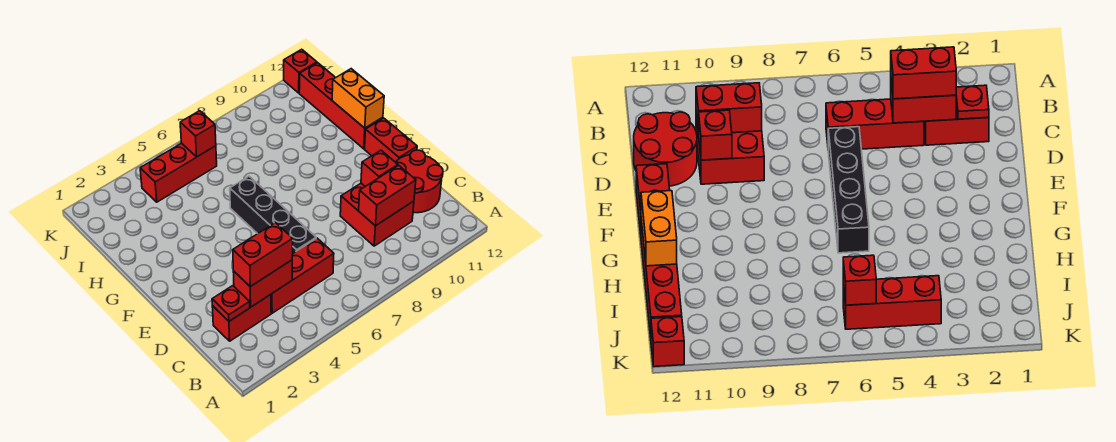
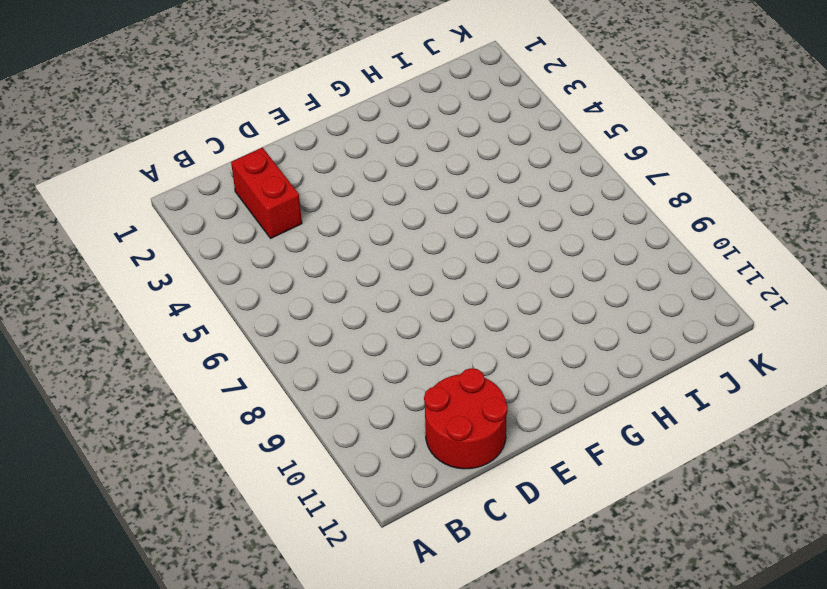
none -> red brick C4:C6 level 1
none -> red brick C9:D10 level 1
none -> black brick D6:G6 level 1

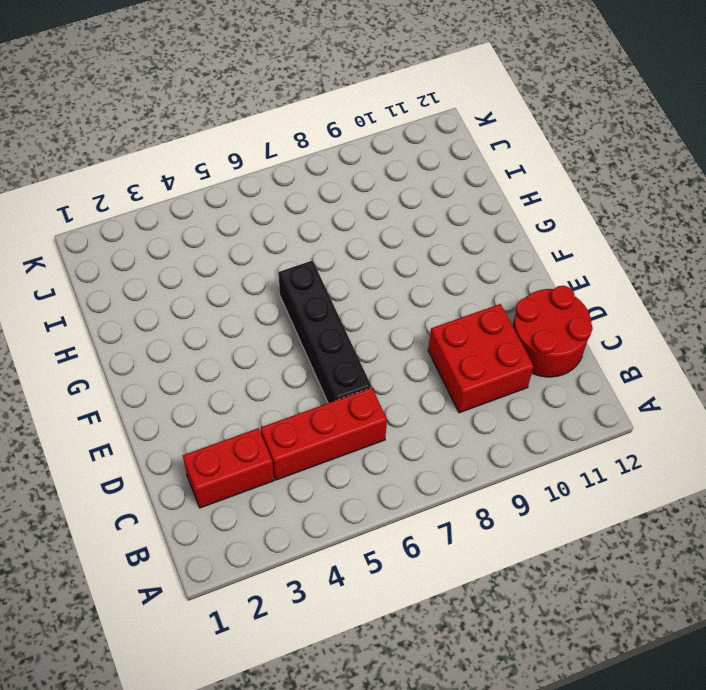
none -> red brick E12:F12 level 1
none -> red brick G12:J12 level 1
none -> red brick J4:J6 level 1

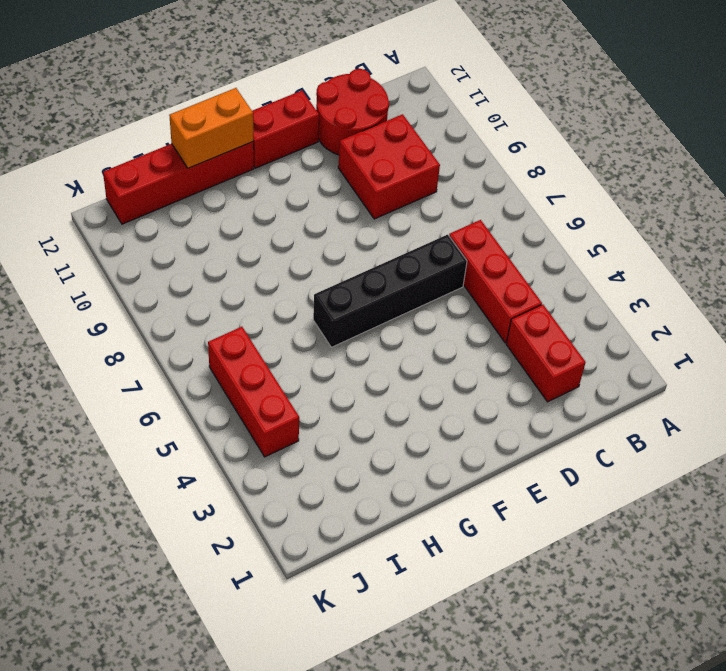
none -> red brick K12 level 1
none -> red plate C2 level 2
none -> red brick C3:C4 level 2

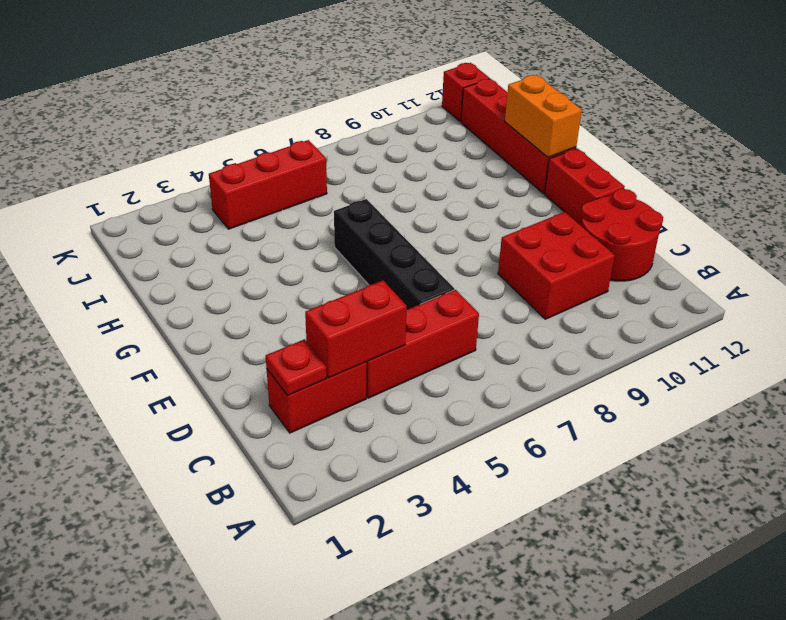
none -> red brick C9:C10 level 2
none -> red brick D10 level 2
none -> red brick J6 level 2

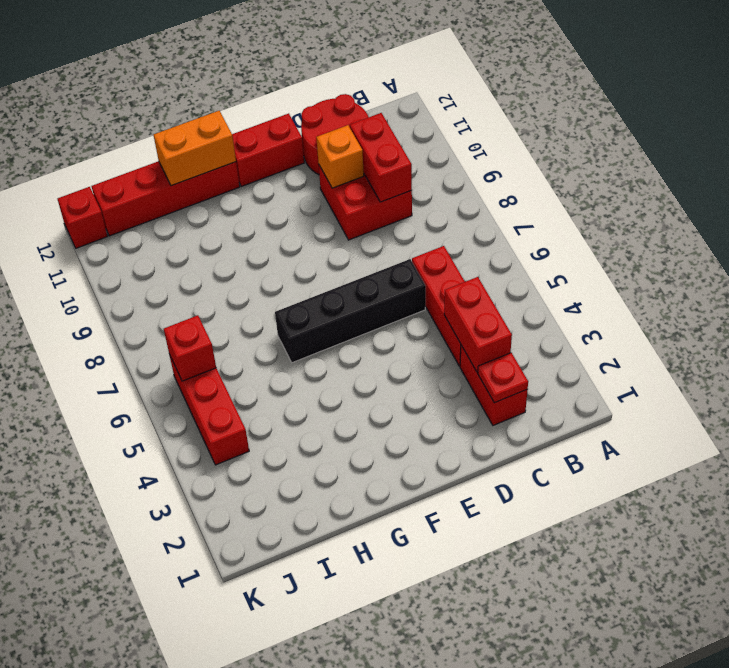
orange brick D10 level 2 -> red brick D10 level 2
none -> red brick C3:C4 level 3

